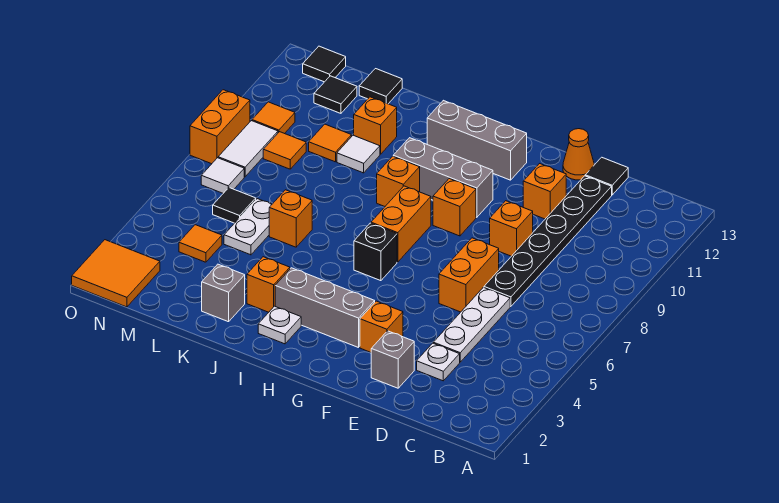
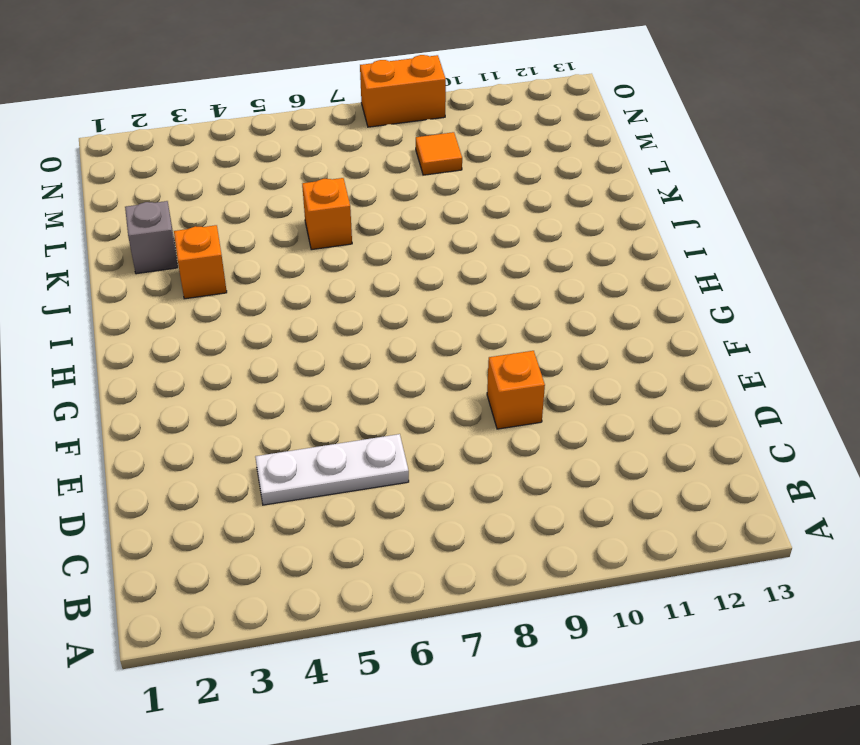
none -> white plate D3 level 1
none -> black plate D7:D12 level 1
none -> black tile D13 level 1
none -> grey brick E2 level 1

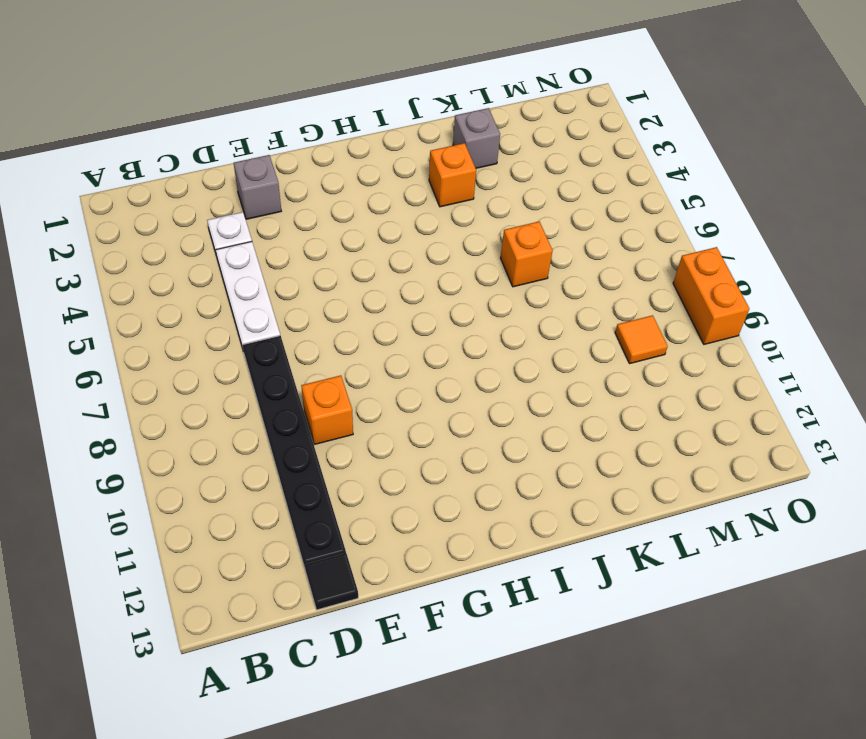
none -> orange brick E6:E7 level 1
none -> orange brick E11 level 1
none -> orange cone E13 level 1
none -> orange brick F3 level 1

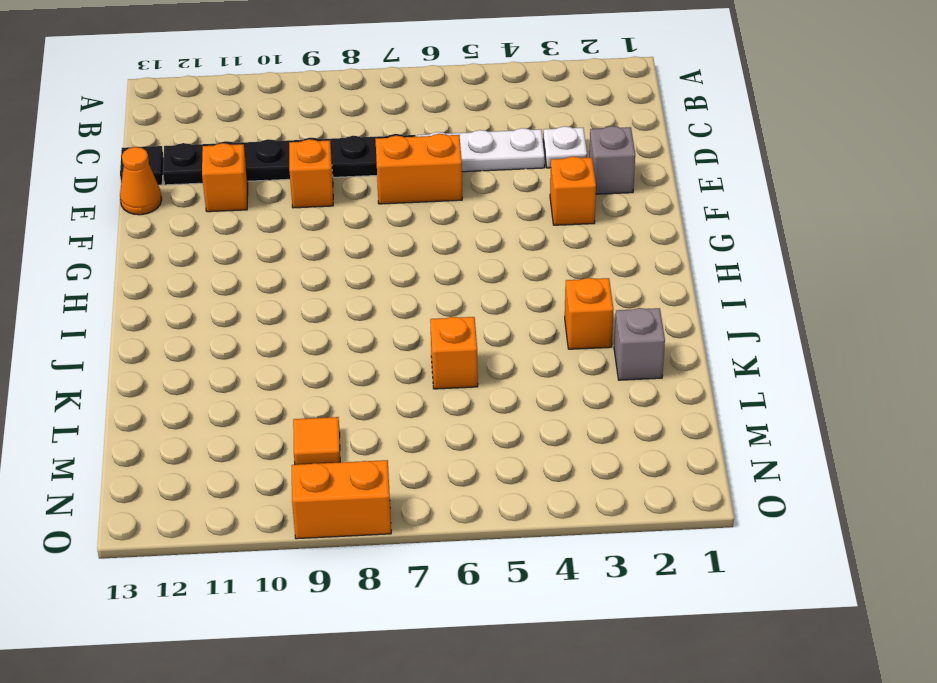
none -> grey brick G3:I3 level 1
none -> orange brick G9 level 1
none -> grey brick G10:I10 level 1
none -> grey brick G12:I12 level 1

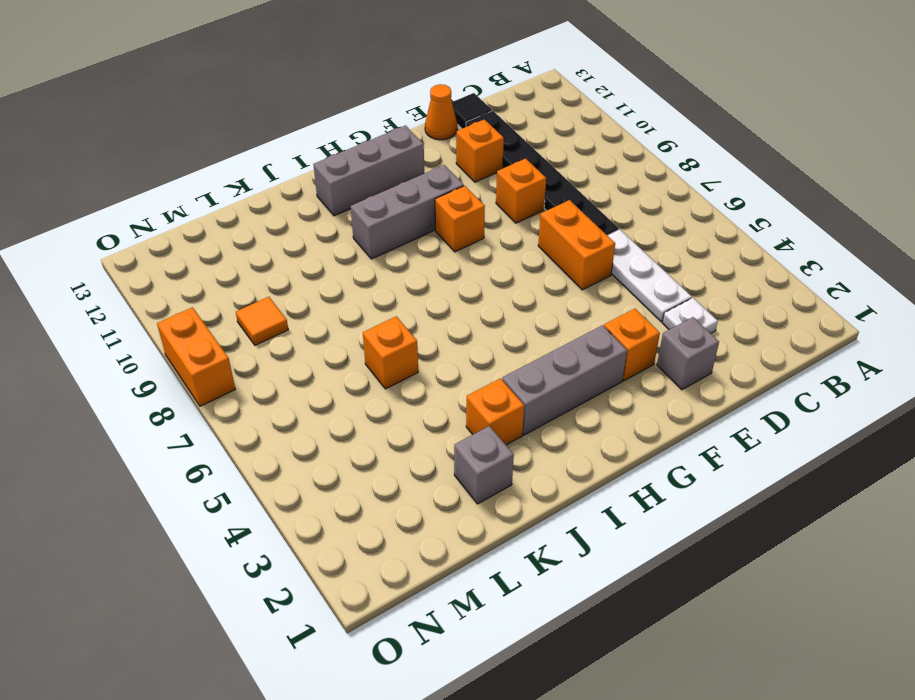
none -> black brick H6 level 1
none -> orange brick H7:H8 level 1
none -> white plate I2 level 1
none -> orange brick I9 level 1

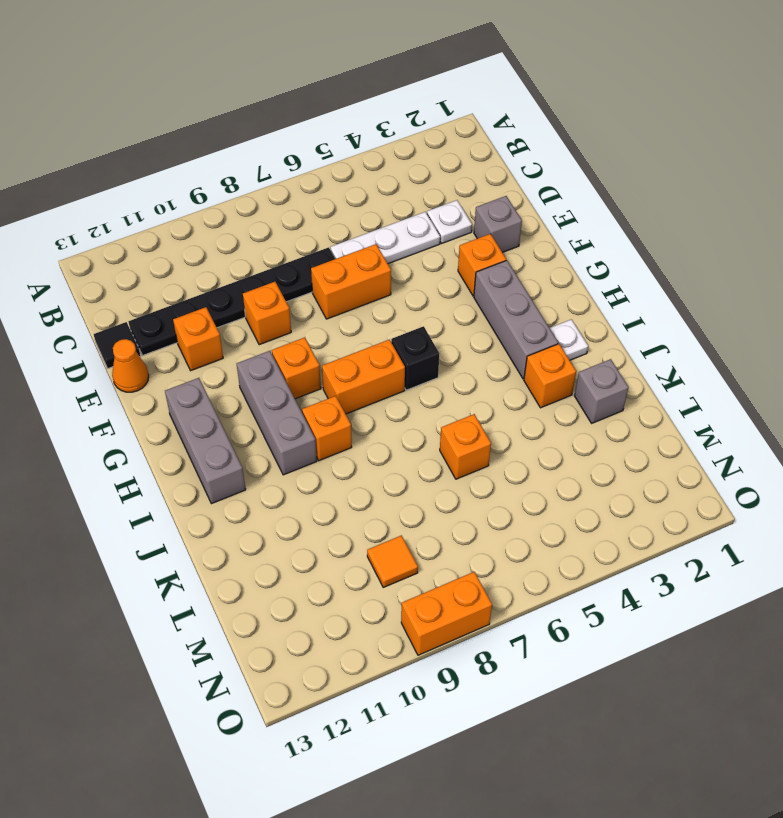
none -> white tile K10 level 1
none -> orange brick K11 level 1
none -> white plate L5:L6 level 1
none -> orange tile L10 level 1

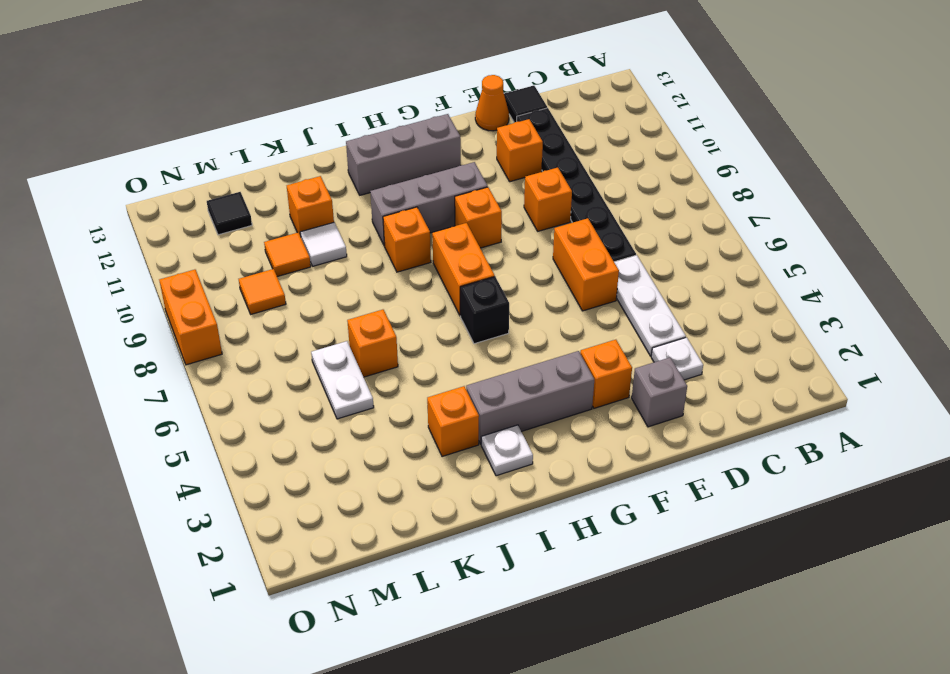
none -> grey brick K2 level 1
none -> black tile L13 level 1
none -> orange tile M4 level 1
none -> black tile M6 level 1

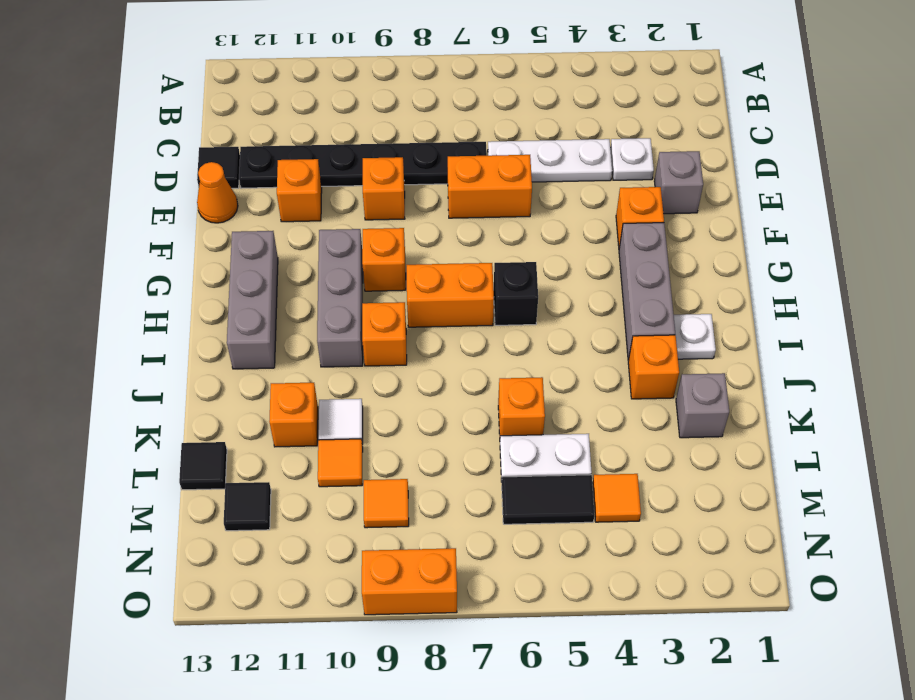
black tile M5:M6 level 1 -> black tile M6 level 1
none -> orange tile N1:O2 level 1
none -> white tile N7 level 1
none -> white tile N8:N9 level 1
none -> orange tile N10 level 1

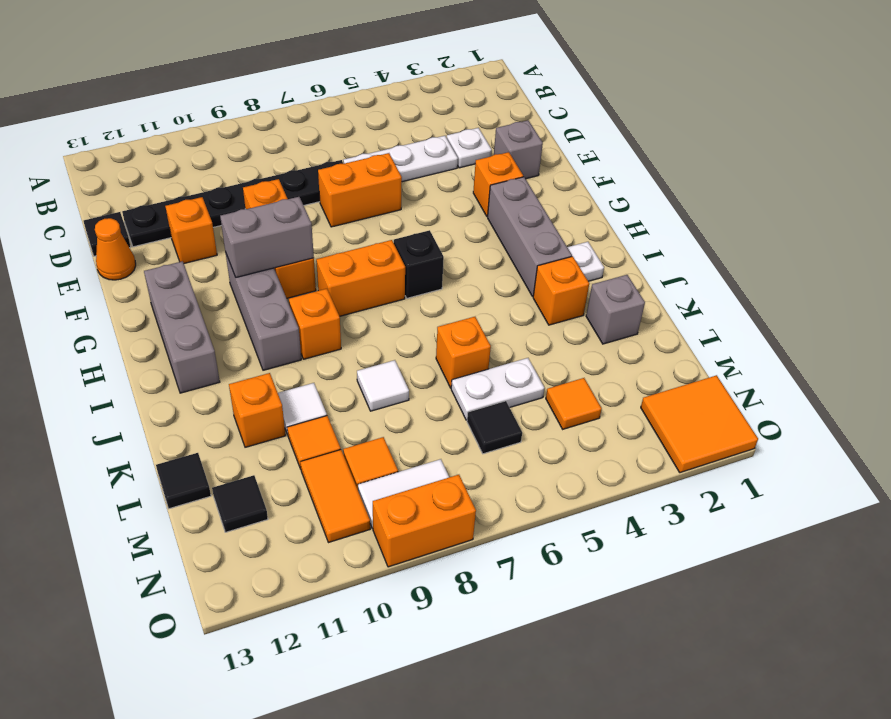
grey brick G9:G10 level 2 -> none
white tile K8 level 1 -> white tile N7 level 1
orange tile M10:N10 level 1 -> orange tile N10 level 1
none -> black tile N13 level 1

